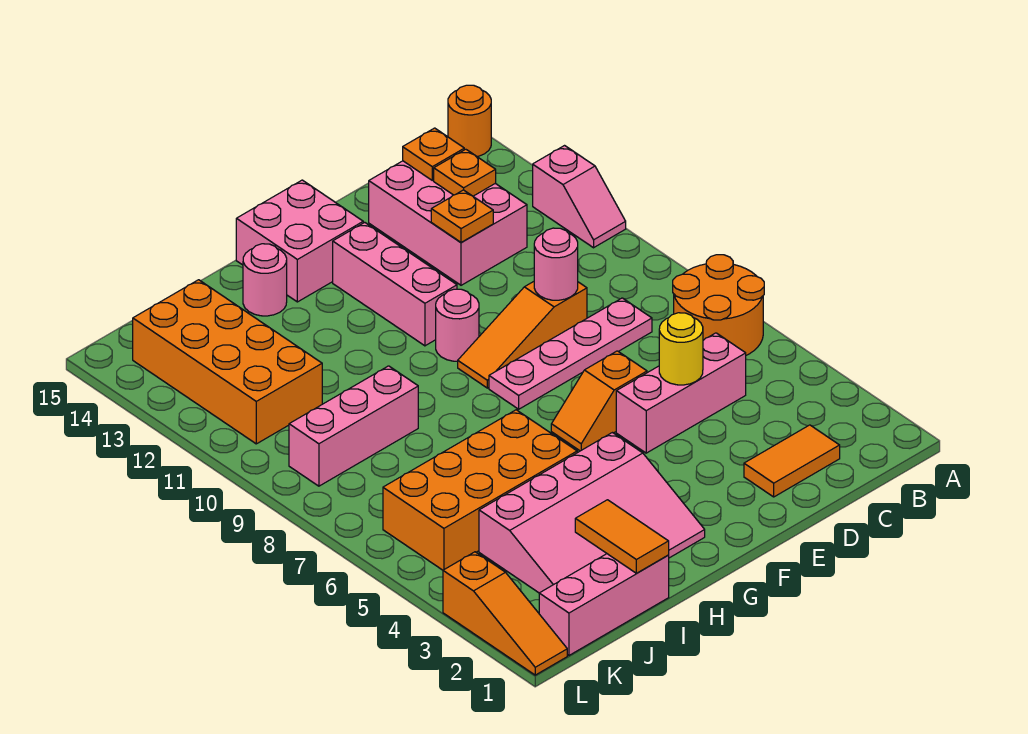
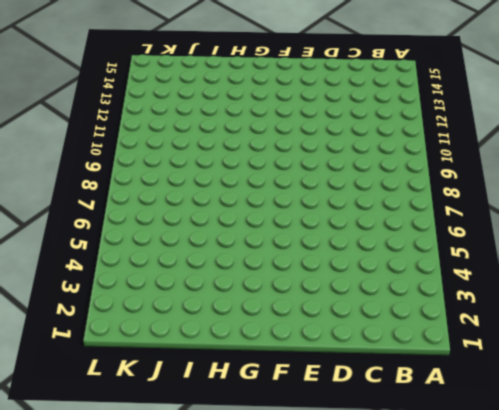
none -> orange round brick A6:B7 level 1
none -> pink slope A11:A12 level 1 top 12
none -> orange round brick A15 level 1

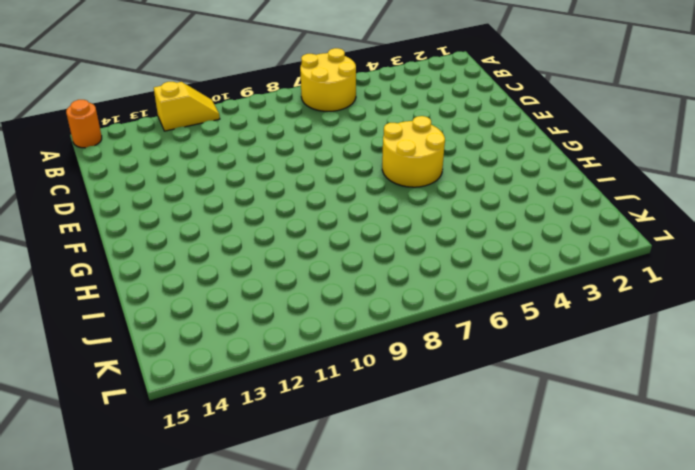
yellow round brick A6:B7 level 1 -> orange round brick A6:B7 level 1
yellow slope A11:A12 level 1 top 12 -> pink slope A11:A12 level 1 top 12
yellow round brick F5:G6 level 1 -> orange slope E6:F6 level 1 top E
none -> orange tile C2:D2 level 1
none -> pink brick C5:E5 level 1
none -> pink plate C8:F8 level 1

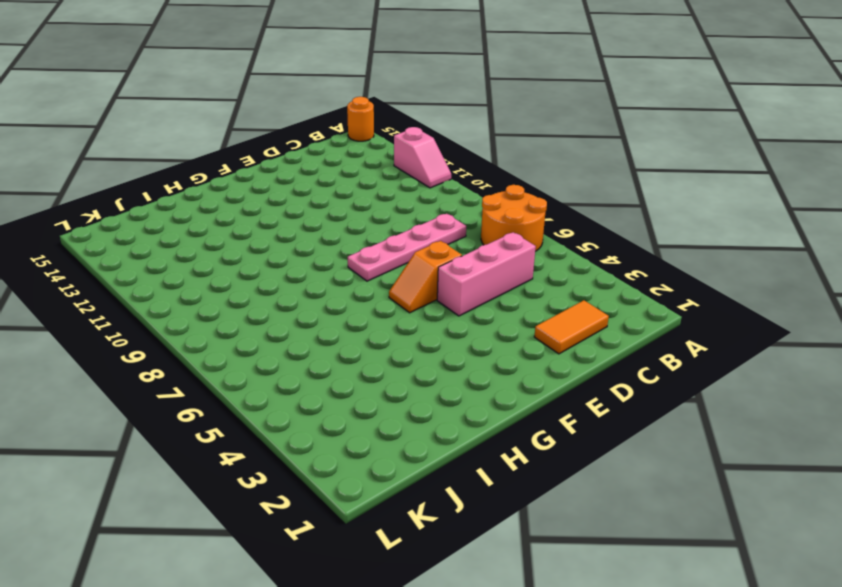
none -> pink brick C12:D14 level 1
none -> orange slope D9:F9 level 1 top D
none -> pink round brick F10 level 1

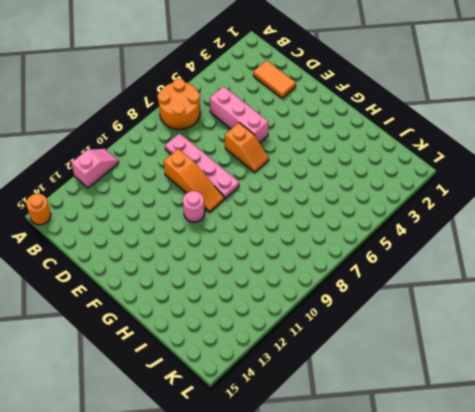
none -> pink brick C12:D14 level 1
none -> pink brick F11:F13 level 1
none -> pink brick F14:G15 level 1

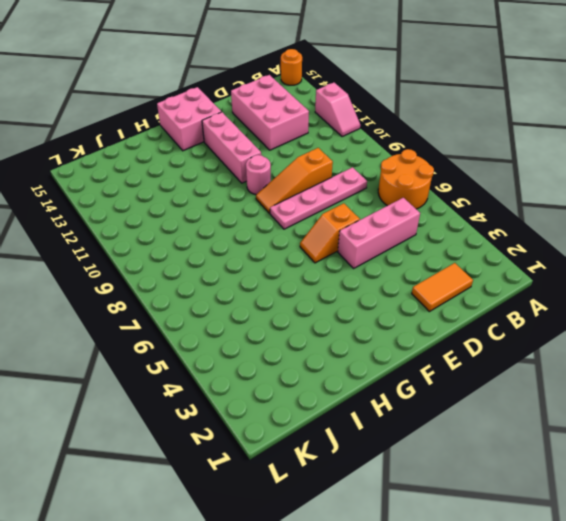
none -> pink slope G2:J4 level 1 top 4
none -> orange brick H5:K6 level 1
none -> pink round brick H14 level 1

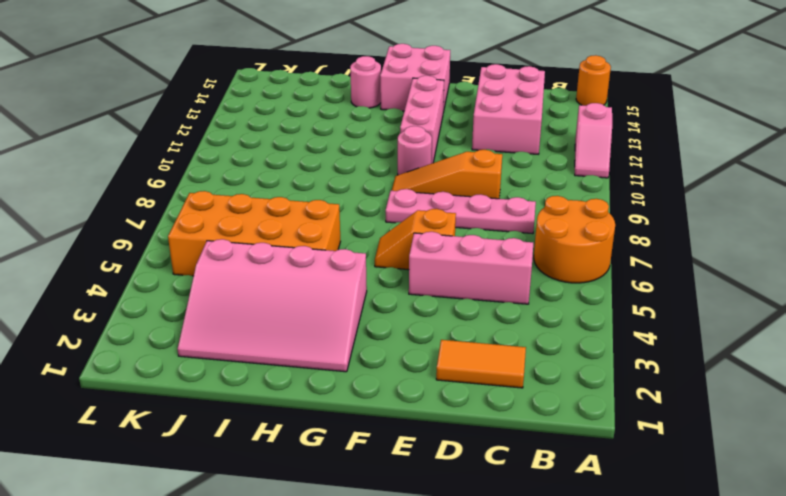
none -> pink brick I1:K1 level 1
none -> pink brick I9:K9 level 1
none -> orange brick J11:K14 level 1

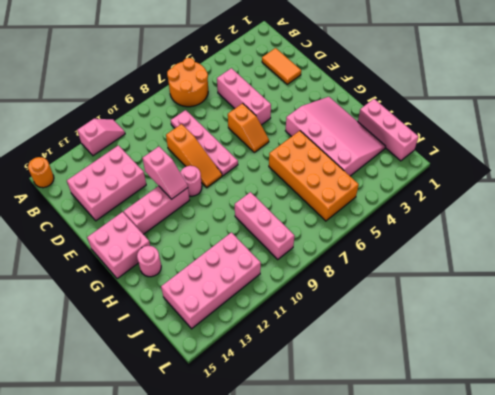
pink slope E11:F11 level 2 top E -> none
pink brick J11:K14 level 1 -> orange brick J11:K14 level 1
none -> orange slope L1:L3 level 1 top 3
none -> orange plate C13 level 2
none -> orange plate C14 level 2

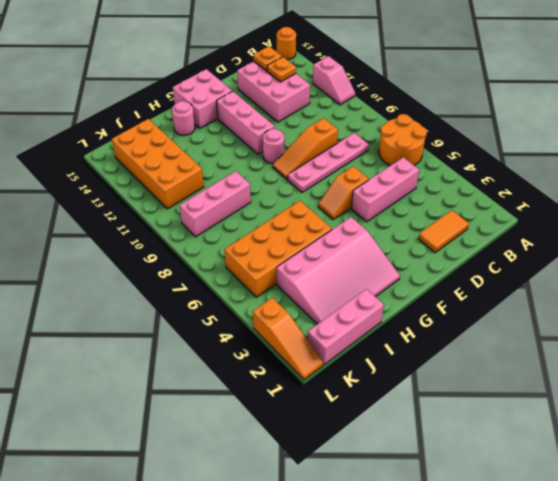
none -> yellow round brick D5 level 2
none -> pink round brick D9 level 2
none -> orange plate D12 level 2

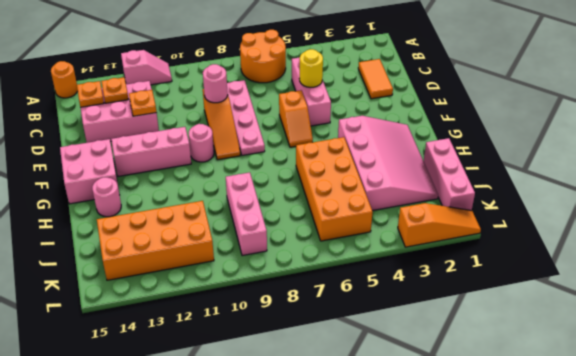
none -> orange tile I1:I2 level 2

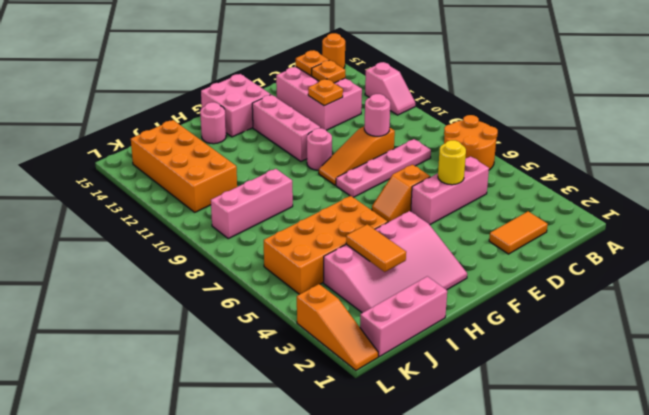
orange tile I3:I4 level 2 -> orange tile I1:I2 level 2

